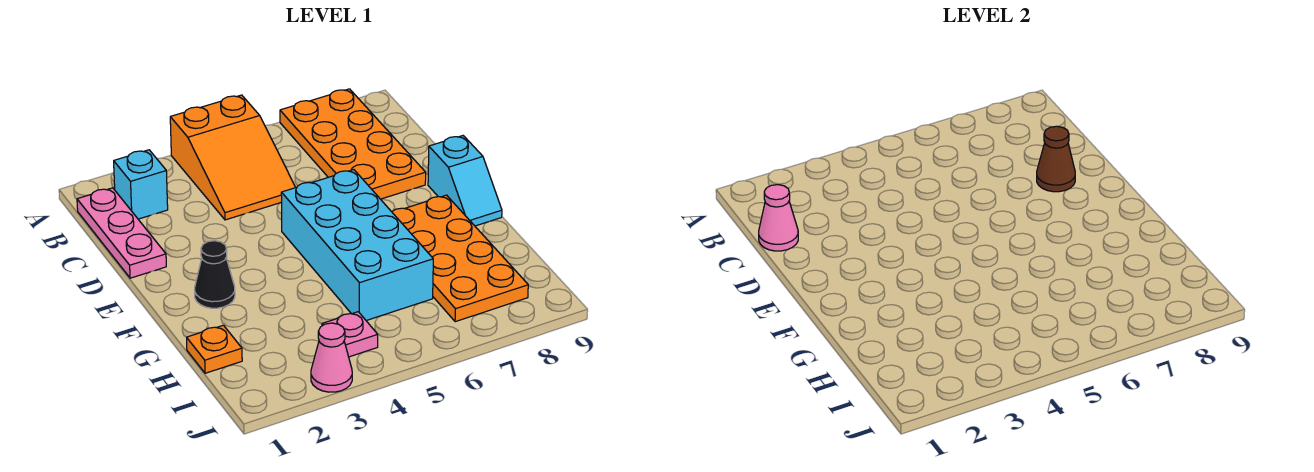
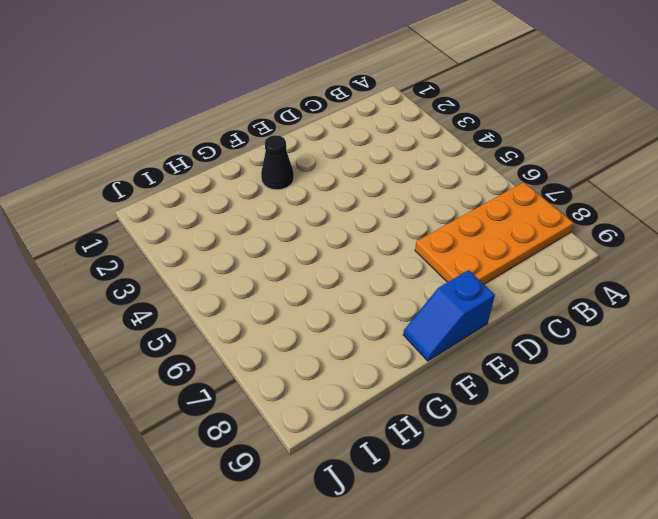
blue slope E9:F9 level 1 top E -> cyan slope E9:F9 level 1 top E
none -> orange slope A4:C5 level 1 top A
none -> pink plate B1:D1 level 1
none -> cyan brick B2 level 1

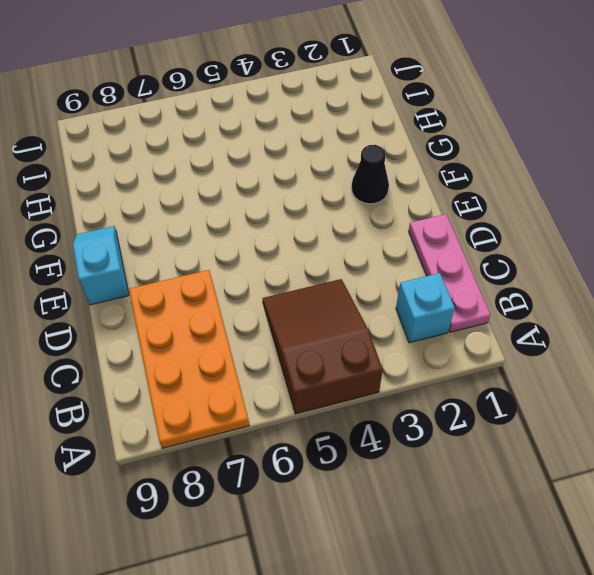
brown slope A4:C5 level 1 top A -> orange slope A4:C5 level 1 top A
none -> cyan brick E5:H6 level 1
none -> orange plate F7:I8 level 1
none -> orange plate H1 level 1

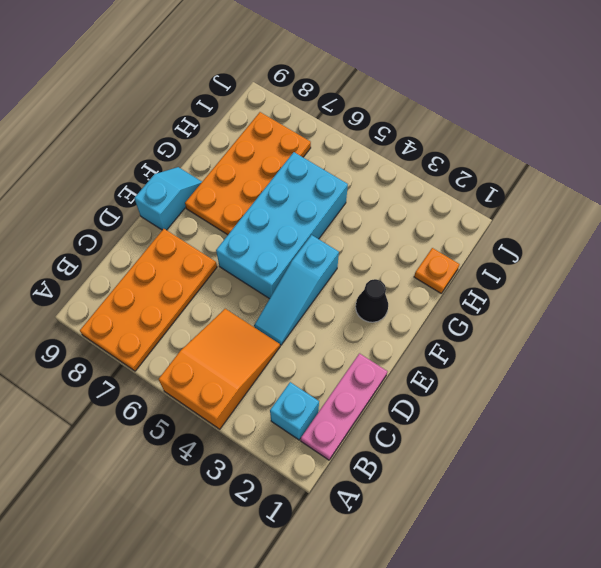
cyan slope D4:F4 level 1 top F -> none
none -> pink plate I4 level 1
none -> pink cone J3 level 1
none -> pink cone C1 level 2

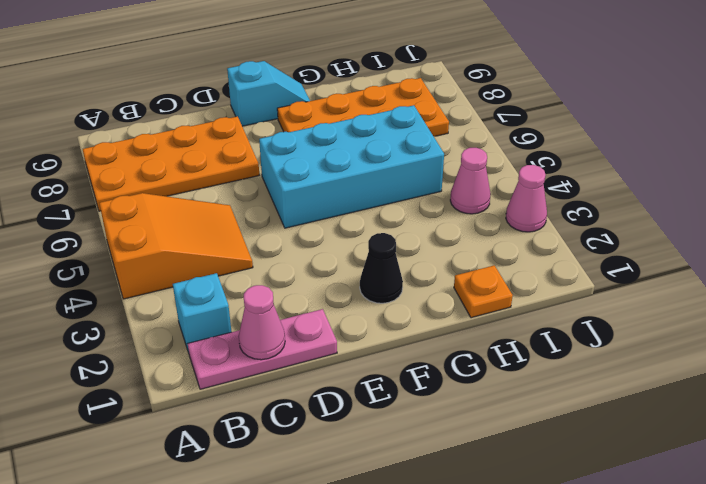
pink cone I4 level 1 -> pink plate I4 level 1
none -> brown cone D8 level 2

